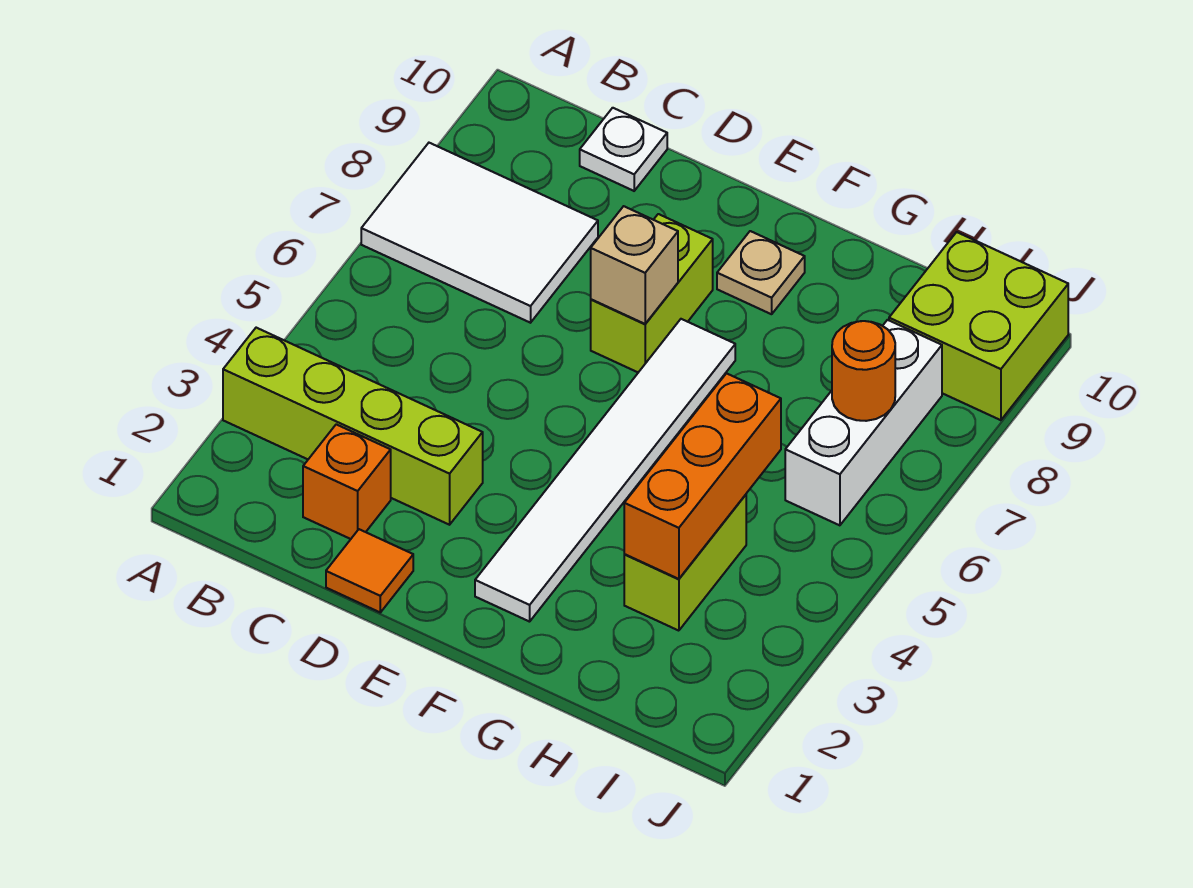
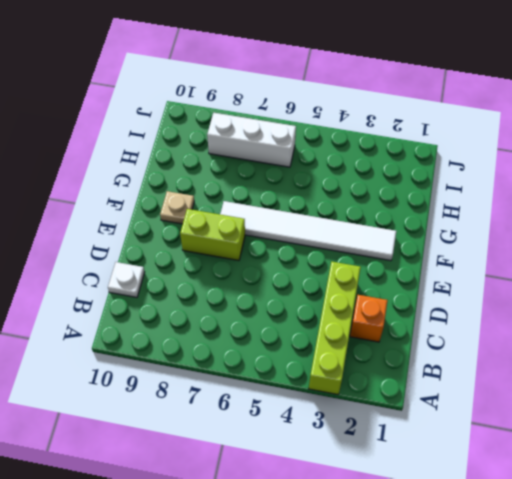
none -> white tile A7:C8 level 1
none -> orange tile D1 level 1
none -> lime brick H3:H4 level 1

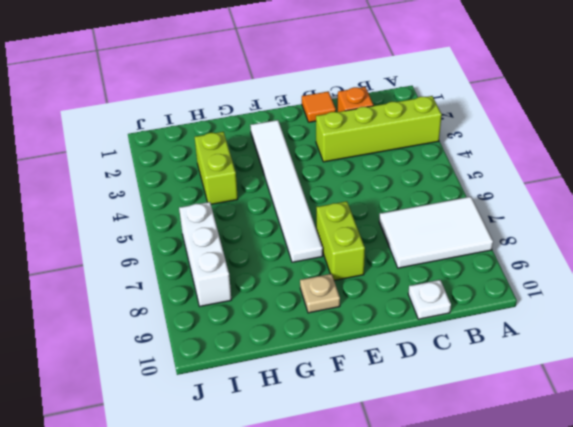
none -> lime brick I9:J10 level 1
none -> tan brick E7 level 2
none -> orange brick H3:H5 level 2

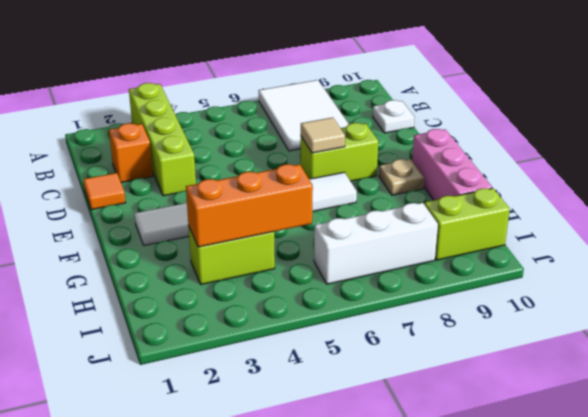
tan tile E7 level 2 -> tan brick E7 level 2
pink brick F10:H10 level 1 -> none
lime brick I9:I10 level 1 -> lime brick I9:J10 level 1
none -> orange round brick I7 level 2

